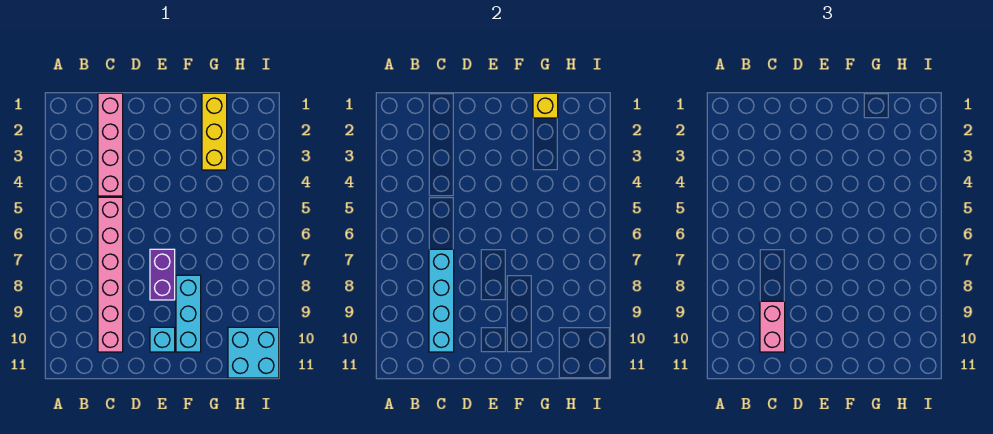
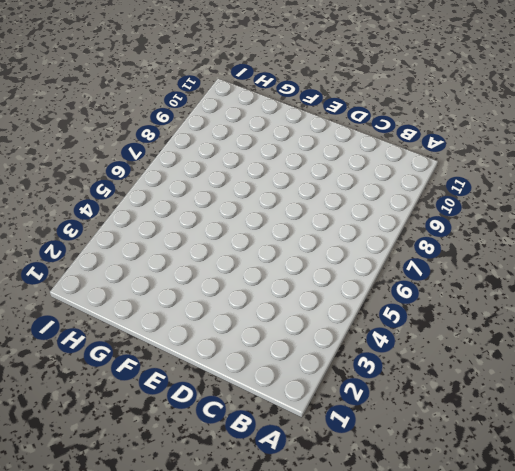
none -> pink brick C1:C4 level 1
none -> pink brick C5:C10 level 1

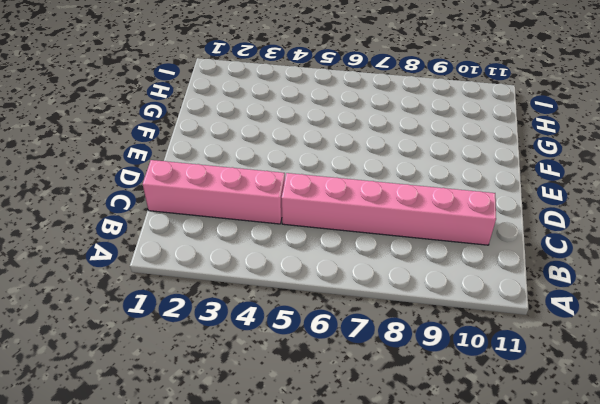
none -> purple brick E7:E8 level 1
none -> cyan brick E10 level 1

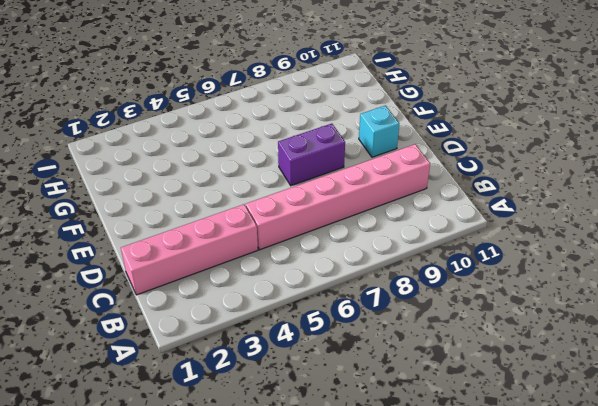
none -> cyan brick F8:F10 level 1
none -> yellow brick G1:G3 level 1

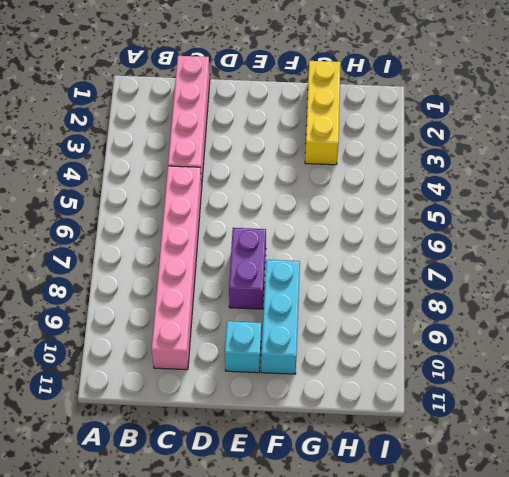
none -> cyan brick H10:I11 level 1
none -> cyan brick C7:C10 level 2

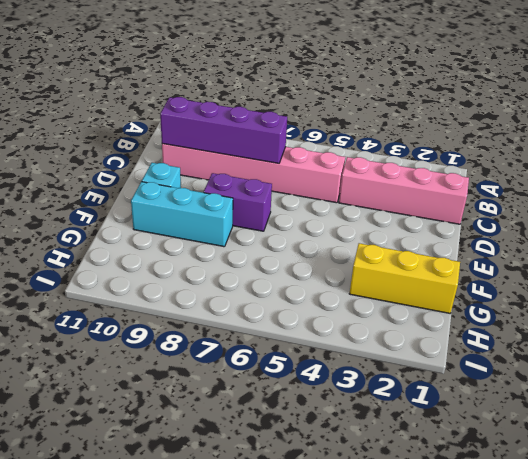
purple brick C7:C10 level 2 -> cyan brick C7:C10 level 2
none -> cyan brick H10:I11 level 1
none -> yellow brick G1 level 2

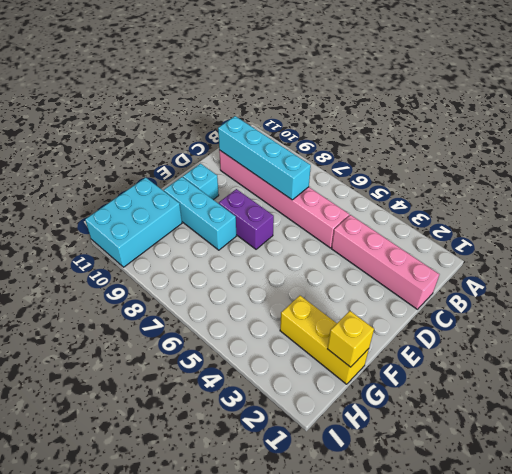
cyan brick G10:I11 level 1 -> cyan brick H10:I11 level 1
none -> pink brick C9:C10 level 3

